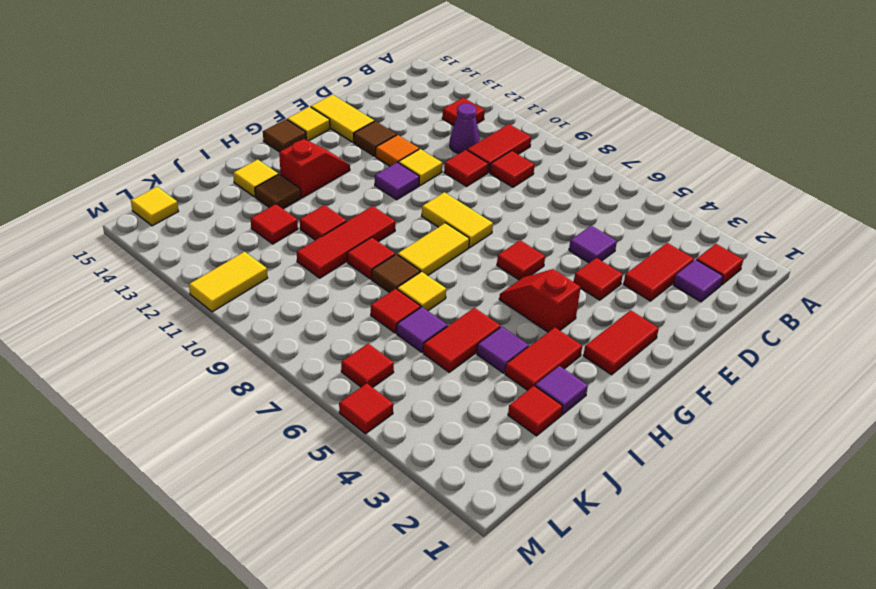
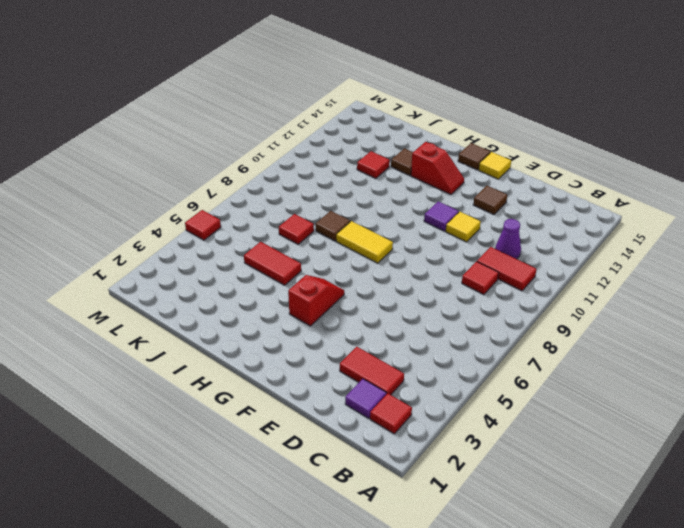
none -> red tile B12 level 1
none -> purple tile D5 level 1
none -> red tile D10 level 1
none -> red tile E4 level 1

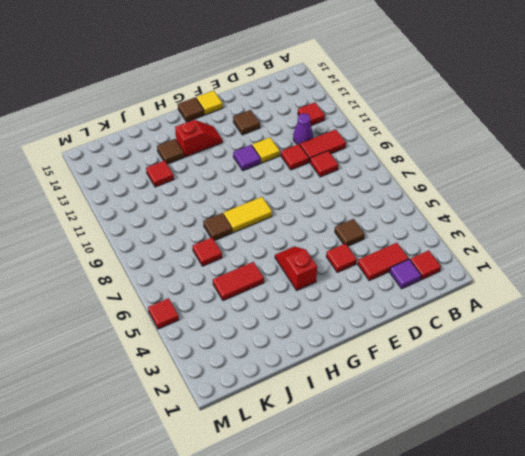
brown tile D5 level 1 -> purple tile D5 level 1
none -> orange tile E12 level 1
none -> yellow tile E14:E15 level 1
none -> red tile F2:G2 level 1
none -> red tile F6 level 1

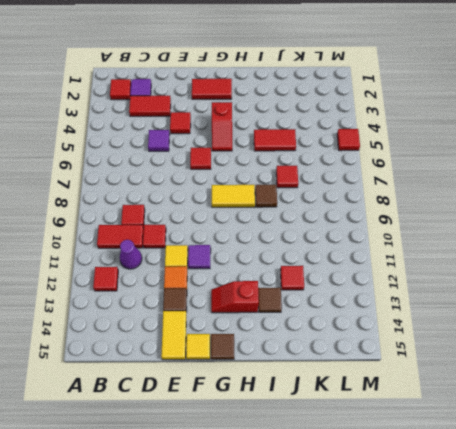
none -> yellow tile F8:F9 level 1
none -> red tile H3:I3 level 1
none -> red tile H10:J10 level 1
none -> purple tile I2 level 1

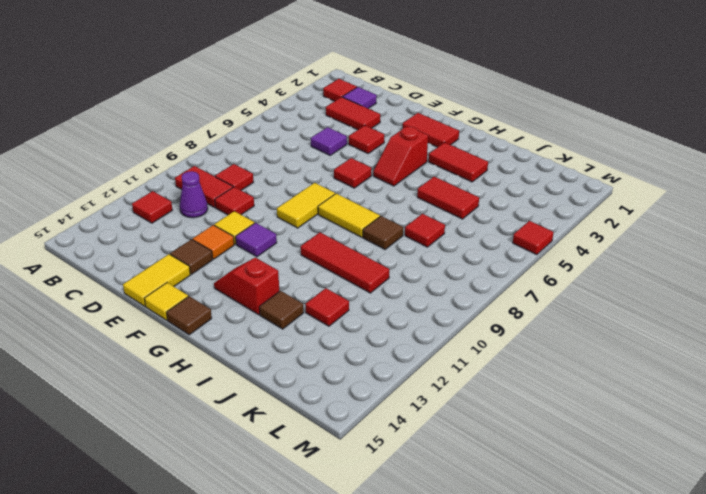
none -> purple tile I2 level 1
none -> purple tile I4 level 1
none -> yellow tile I7 level 1
none -> red tile I9 level 1

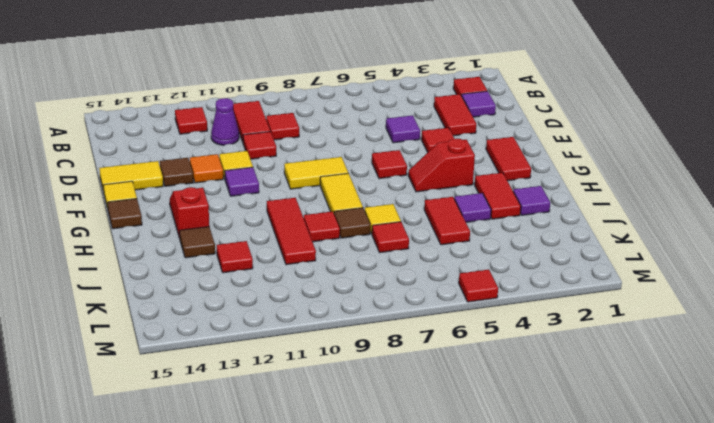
none -> red tile I11 level 1
none -> yellow tile I14 level 1
none -> red tile J2 level 1
none -> purple tile J6 level 1

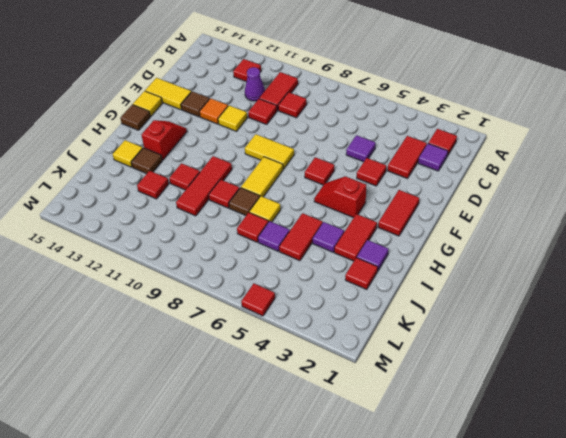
none -> purple tile F11 level 1
none -> red tile L6 level 1
none -> yellow tile L11:M11 level 1
none -> yellow tile L15 level 1

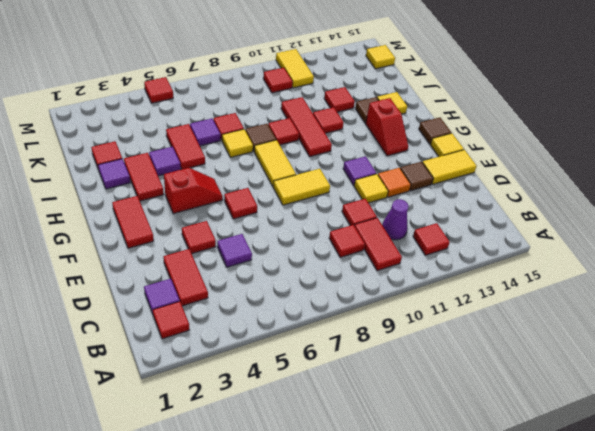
red tile L10 level 1 -> red tile L6 level 1

